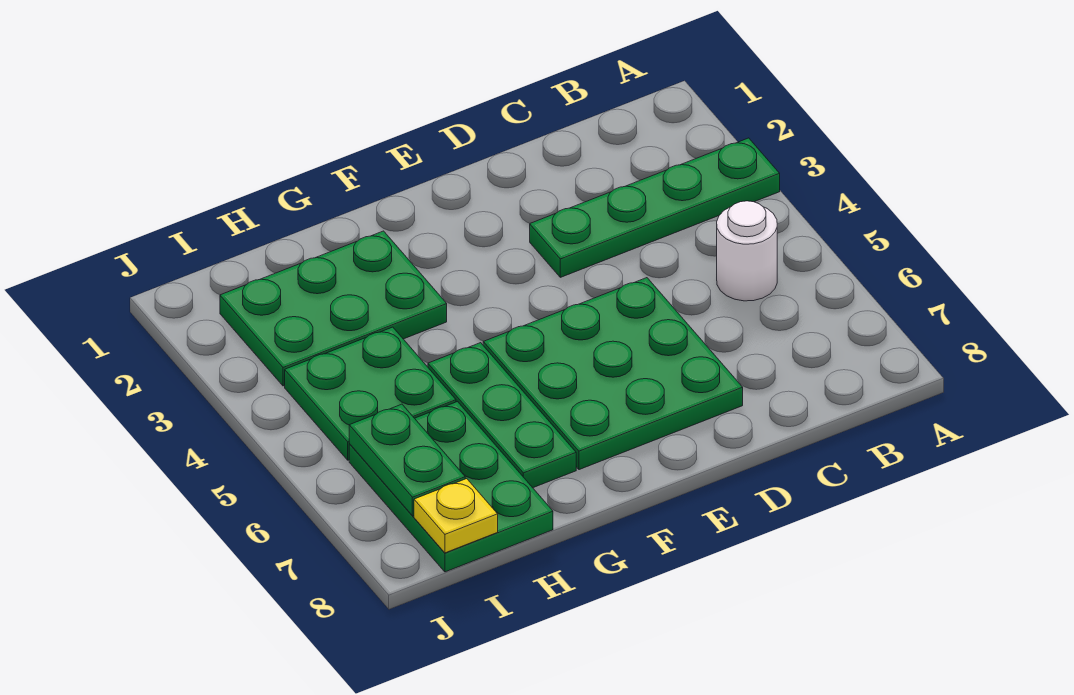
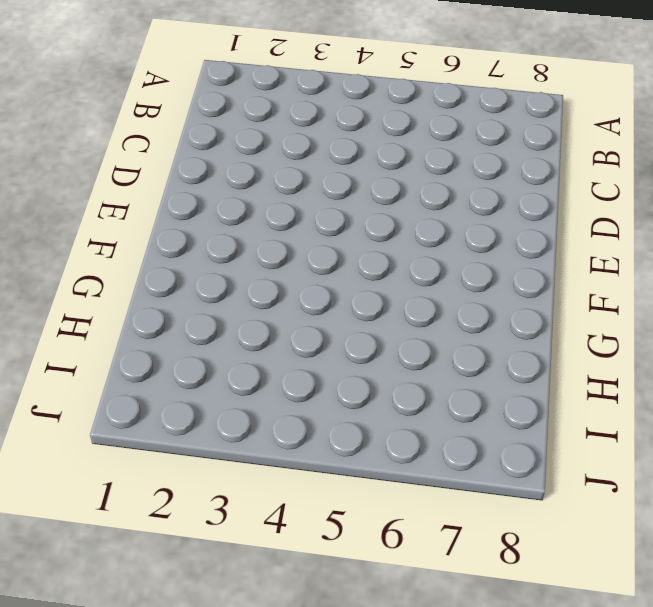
none -> green plate A3:D3 level 1
none -> white round brick B5 level 1

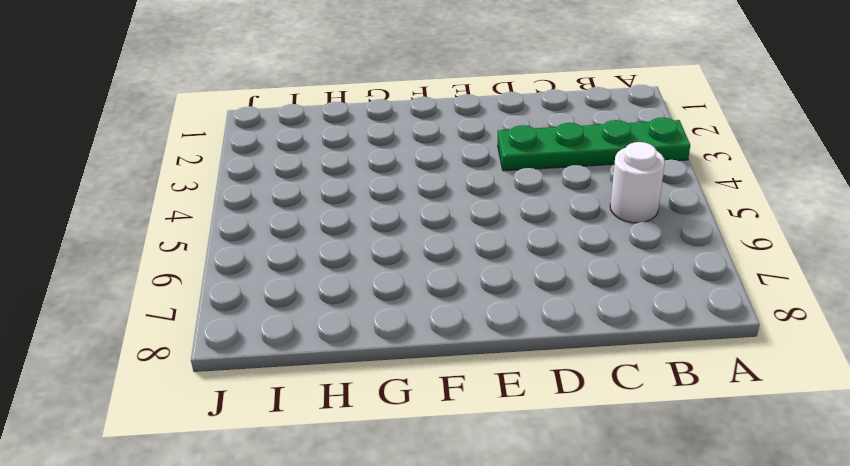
none -> green plate D5:F7 level 1
none -> green plate G2:I3 level 1

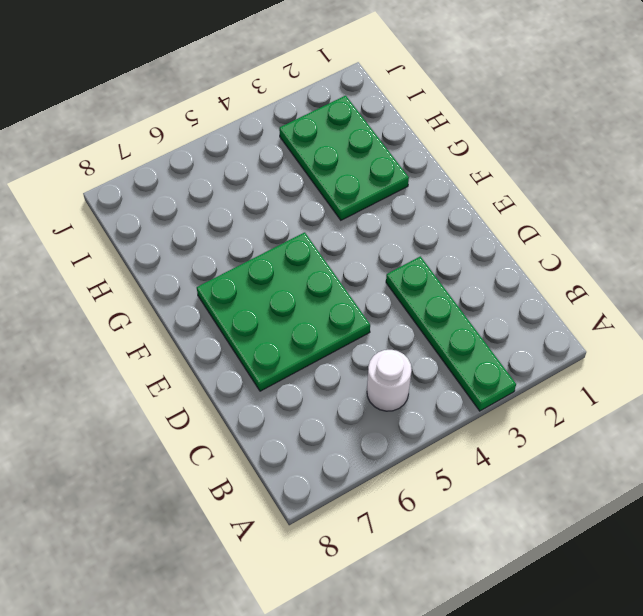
none -> green plate G5:G7 level 1
none -> green plate H4:I5 level 1

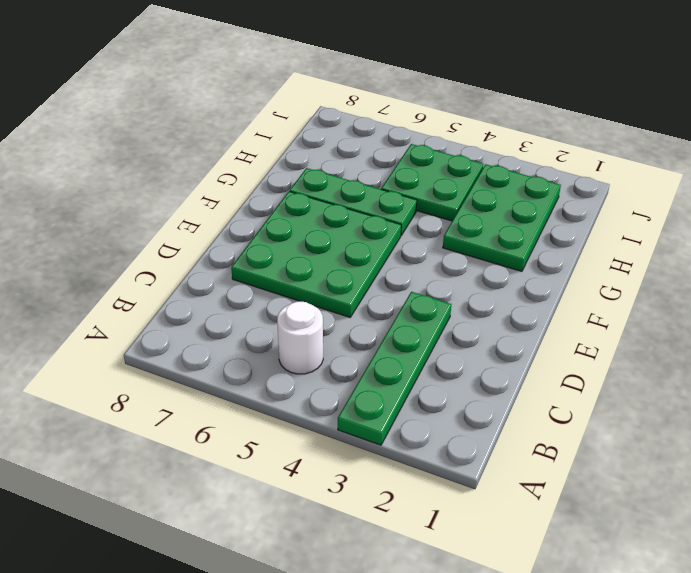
none -> green plate H6:I8 level 1
none -> green plate I6:I7 level 2

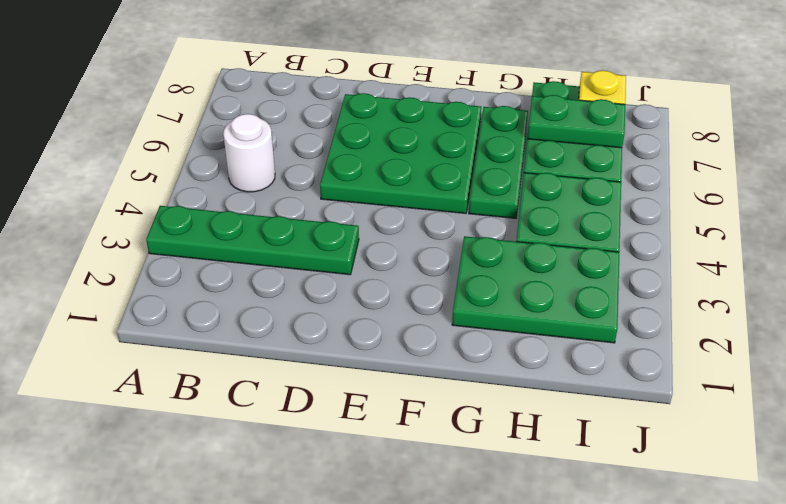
green plate H7:I7 level 2 -> green plate I6:I7 level 2

